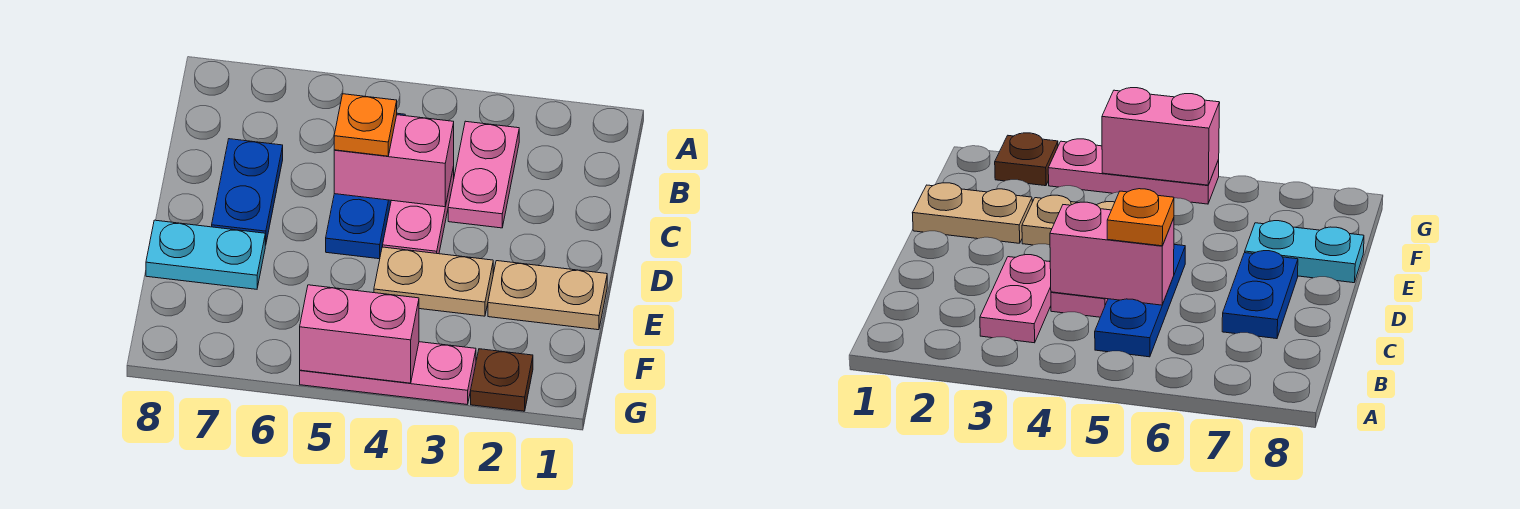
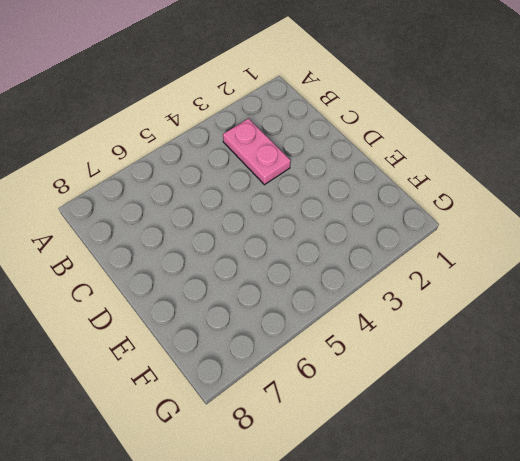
none -> blue plate B5:D5 level 1
none -> pink plate C4:D4 level 1
none -> blue plate C7:D7 level 1

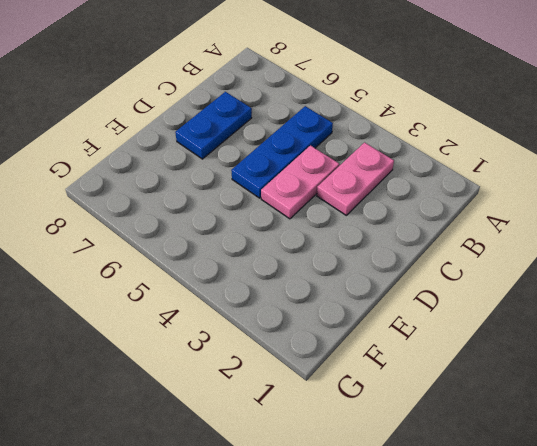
none -> tan plate E1:E2 level 1
none -> tan plate E3:E4 level 1
none -> cyan plate E7:E8 level 1

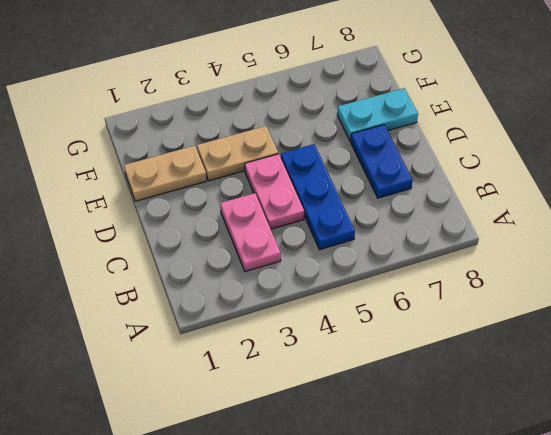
none -> brown plate G2 level 1
none -> pink plate G3:G5 level 1
none -> pink brick C4:C5 level 2

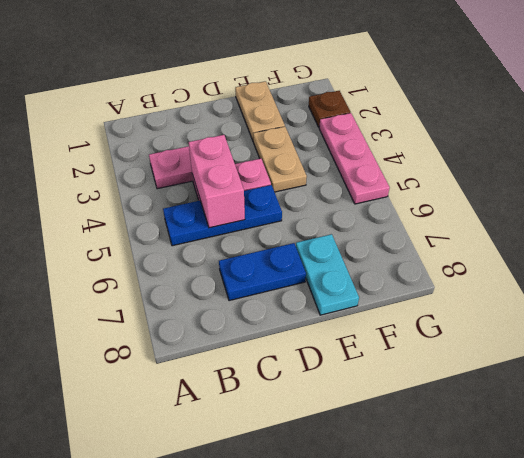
none -> pink brick G4:G5 level 2
none -> orange plate C5 level 3

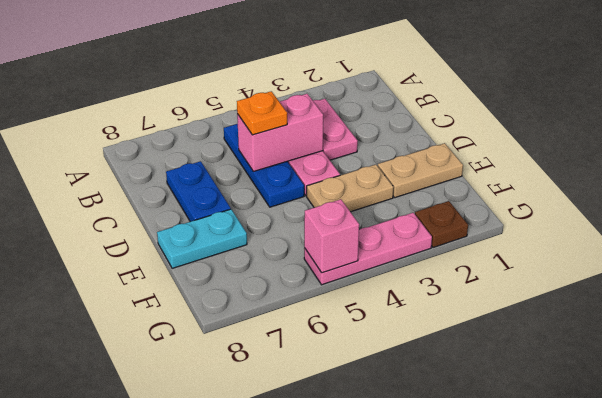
pink brick G5 level 2 -> pink brick G4:G5 level 2

